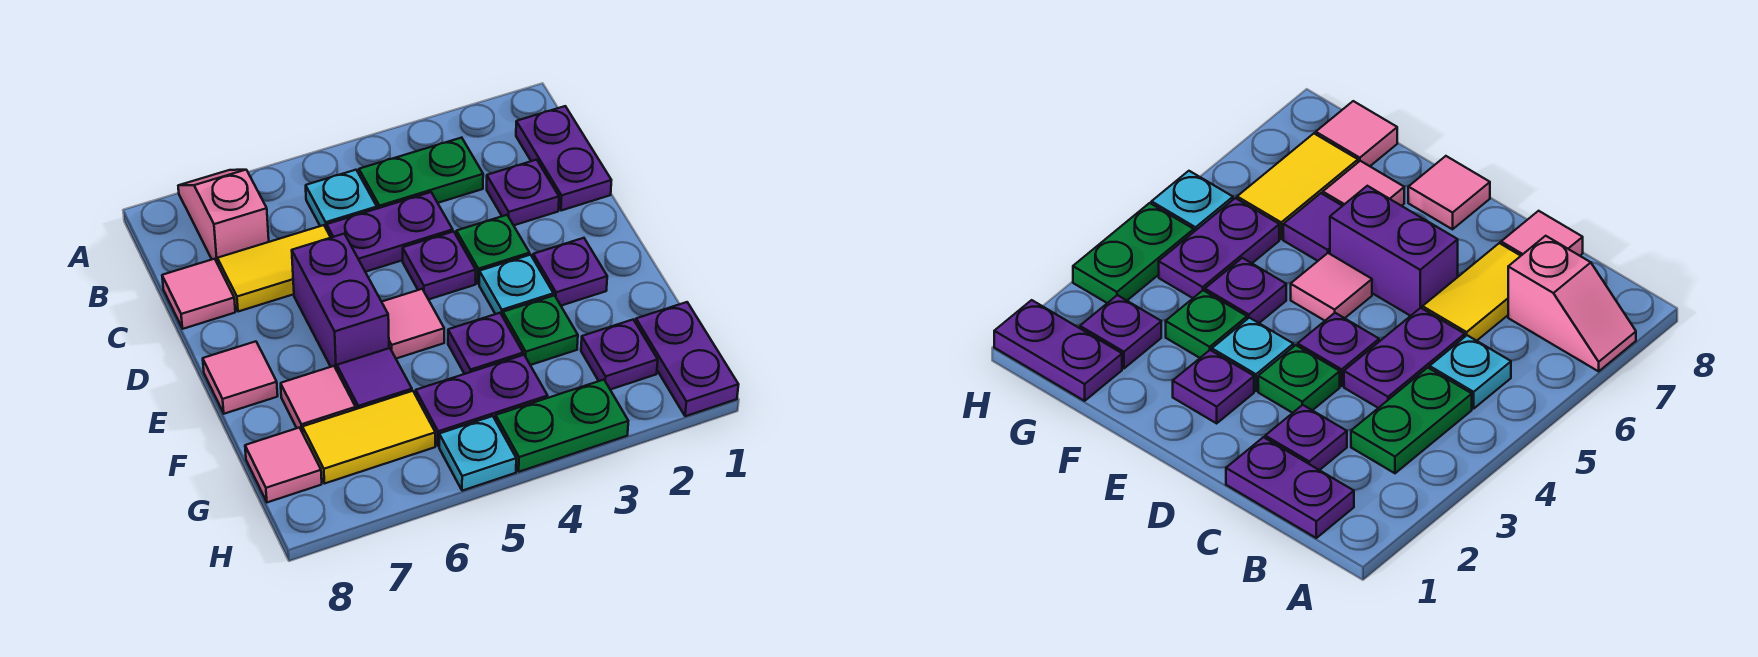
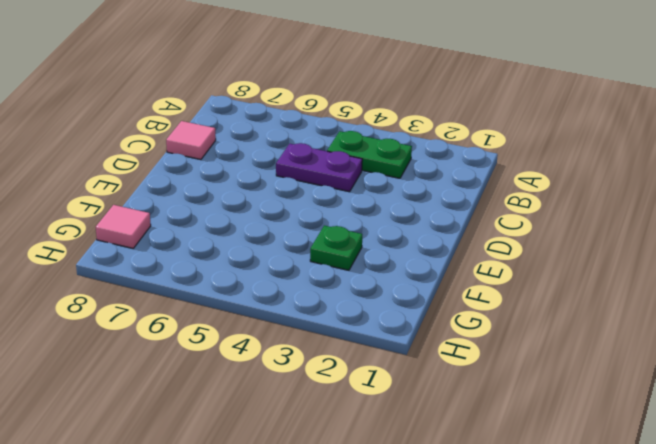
none -> pink slope A7:B7 level 1 top B
none -> purple plate B1:C1 level 1
none -> cyan plate B5 level 1

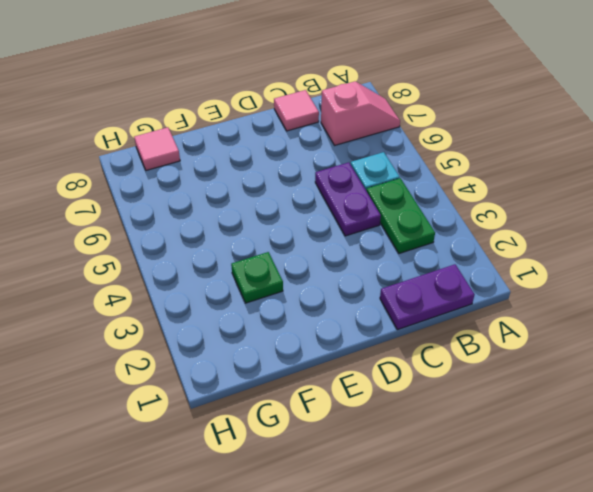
none -> purple plate C2 level 1
none -> yellow tile C6:C7 level 1
none -> green plate D3 level 1

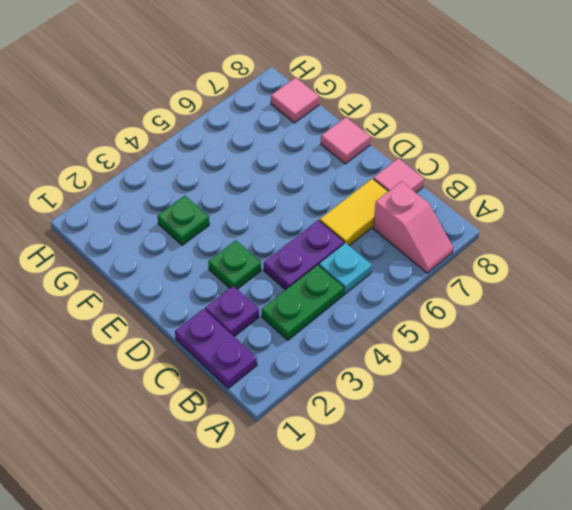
none -> purple plate D4 level 1
none -> purple brick D6:E6 level 1
none -> purple plate E2 level 1

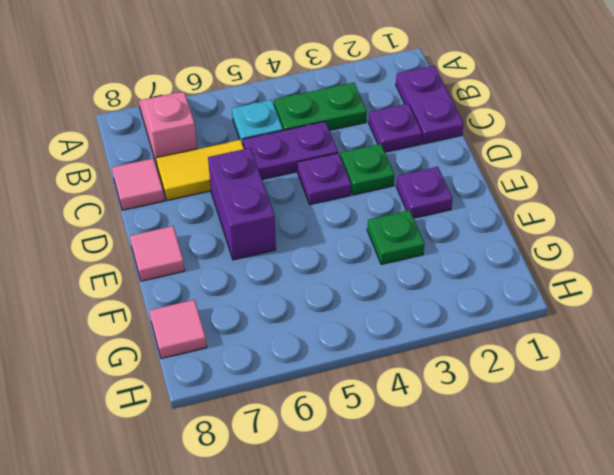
none -> cyan plate E3 level 1
none -> pink tile E5 level 1
none -> purple plate F4 level 1

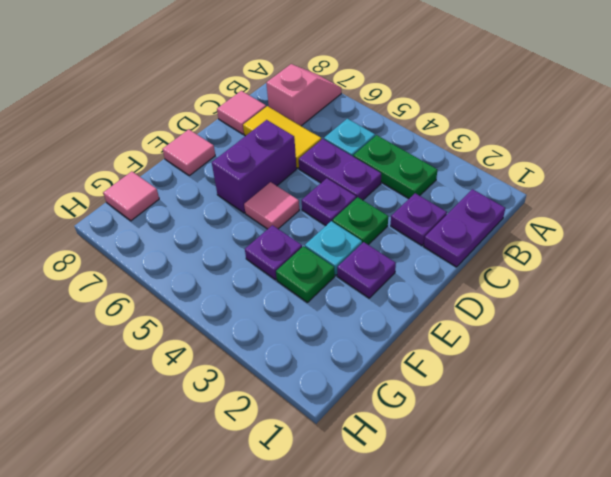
none -> purple tile F6 level 1
none -> pink tile F7 level 1
none -> purple plate G1:H1 level 1

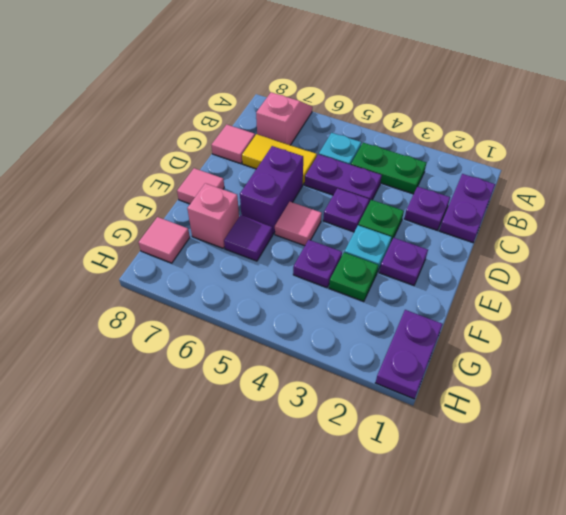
pink brick F7 level 1 -> pink tile F7 level 1
none -> purple plate G2 level 1
none -> purple plate G4:G5 level 1
none -> yellow tile G6:G7 level 1

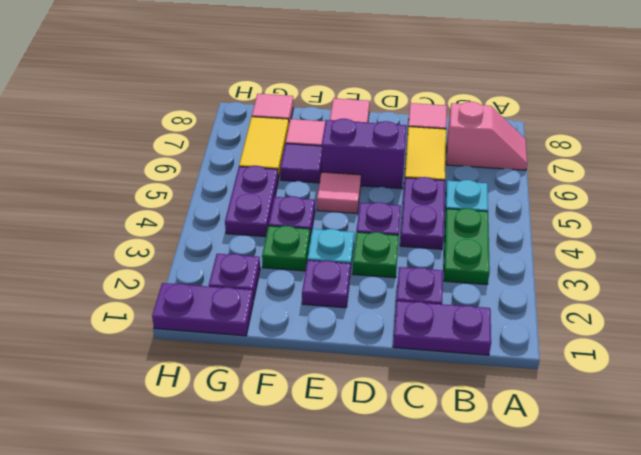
none -> green plate H3:H4 level 1
none -> cyan plate H5 level 1

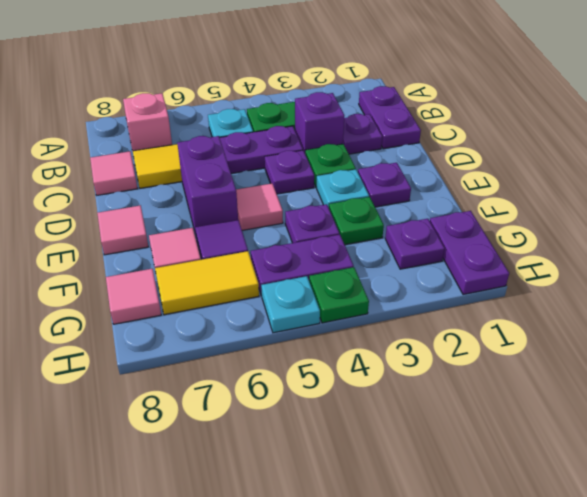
purple brick C3 level 1 -> none
green plate H4 level 1 -> green plate H3:H4 level 1

